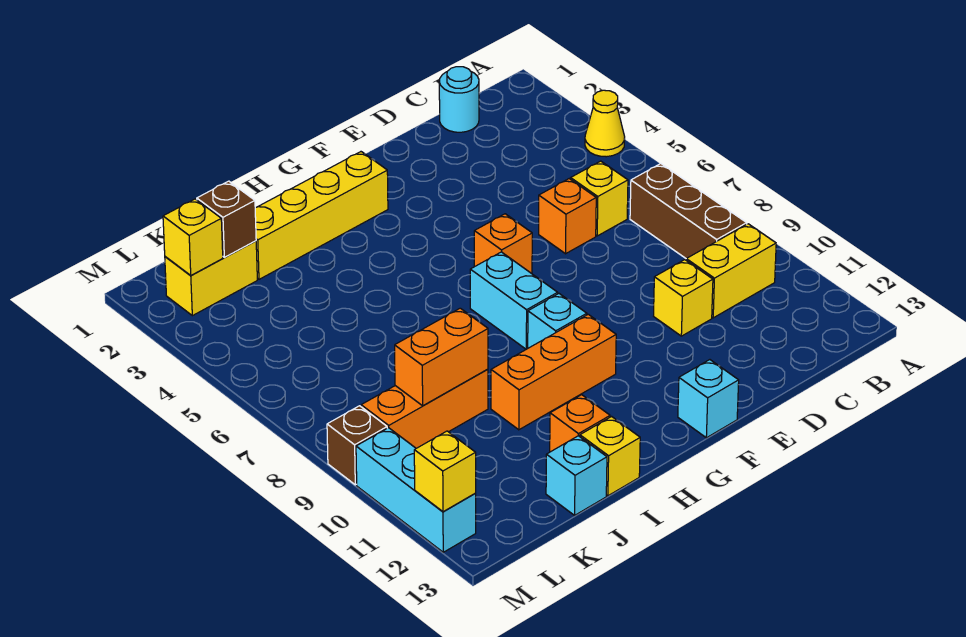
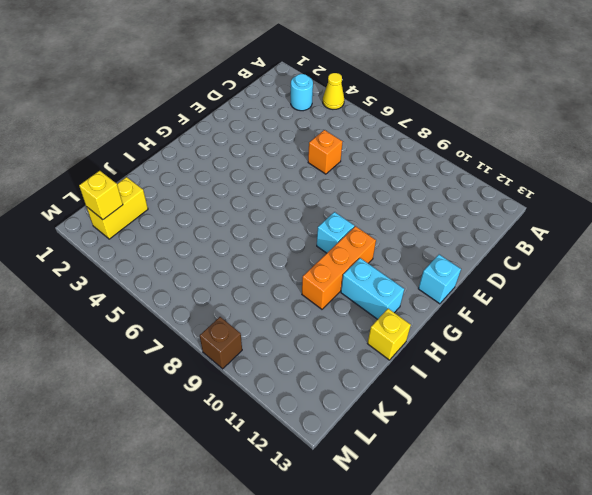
cyan round brick B3 level 1 -> cyan round brick C1 level 1
cyan brick H11:H12 level 1 -> cyan brick G7:G8 level 1
none -> brown brick B7:B9 level 1
none -> yellow brick B10:C10 level 1
none -> yellow brick C6 level 1

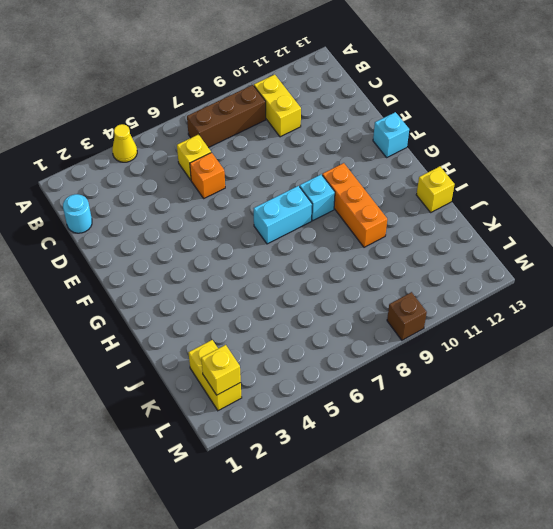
none -> yellow brick D10 level 1
none -> orange brick F6 level 1
none -> yellow brick G2:J2 level 1

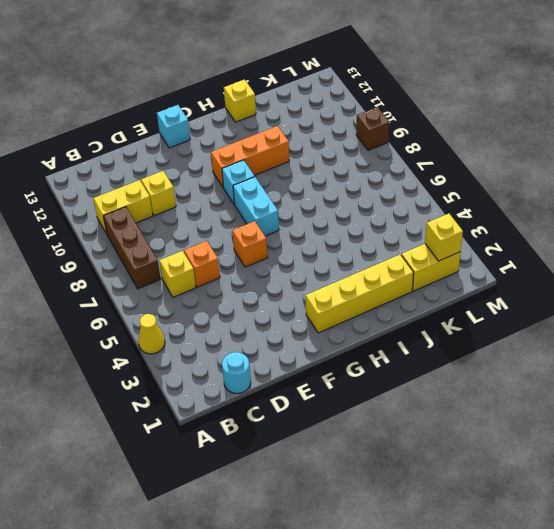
none -> orange brick I12 level 1
none -> orange brick J9:L9 level 1
none -> cyan brick J13 level 1

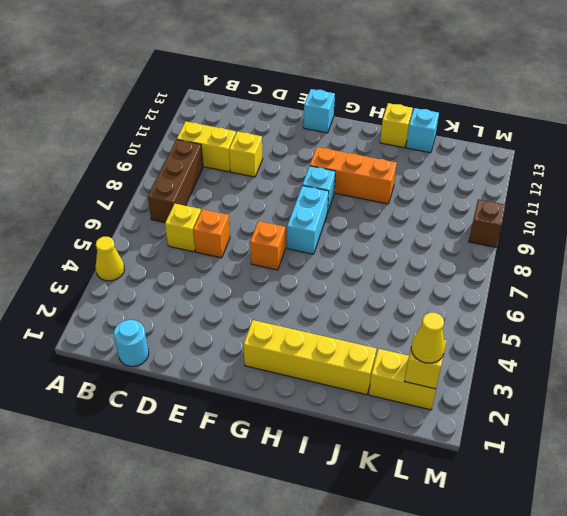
yellow cone L2 level 3 -> none
none -> orange brick I12 level 1
none -> orange brick J9:L9 level 1
none -> cyan brick M10:M12 level 1

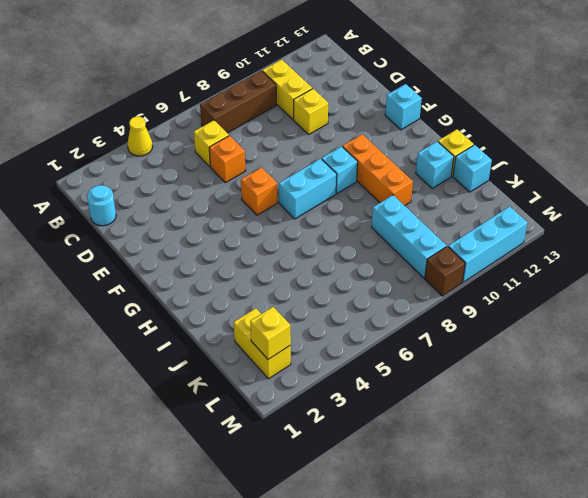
cyan brick I12 level 1 -> orange brick I12 level 1
cyan brick J9:L9 level 1 -> orange brick J9:L9 level 1
none -> yellow brick G2:J2 level 1
none -> orange brick J9:K9 level 2
none -> brown brick K2 level 2

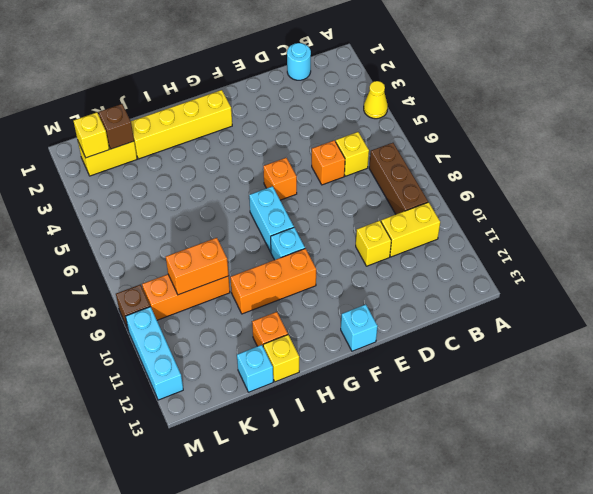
none -> yellow brick M12 level 2

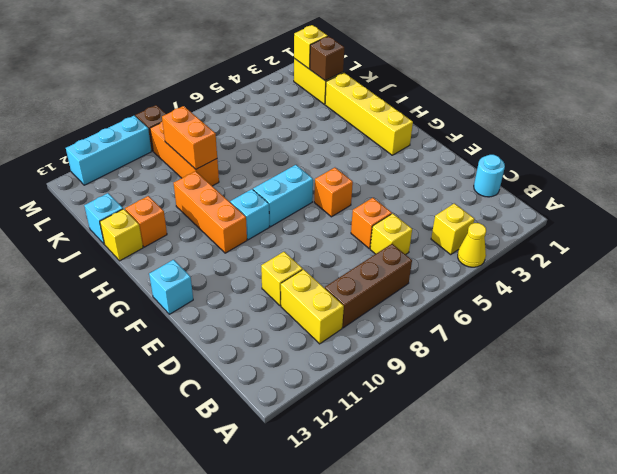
yellow brick B4 level 1 -> yellow brick M12 level 2

